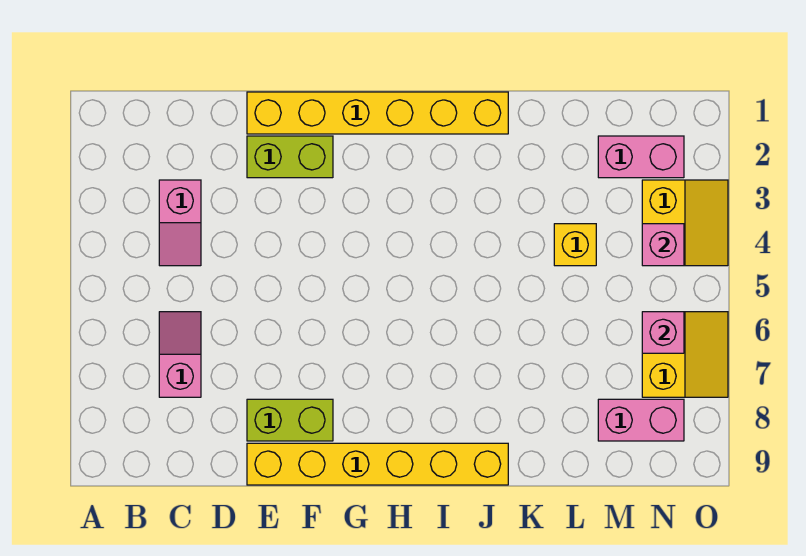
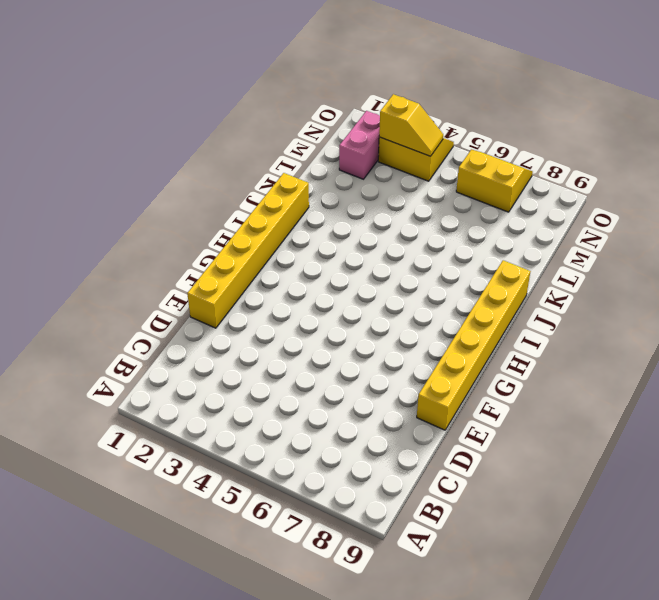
yellow slope N3:N4 level 2 top 3 -> pink brick N4 level 2
none -> pink slope C3:C4 level 1 top 3
none -> pink slope C6:C7 level 1 top 7
none -> lime brick E2:F2 level 1

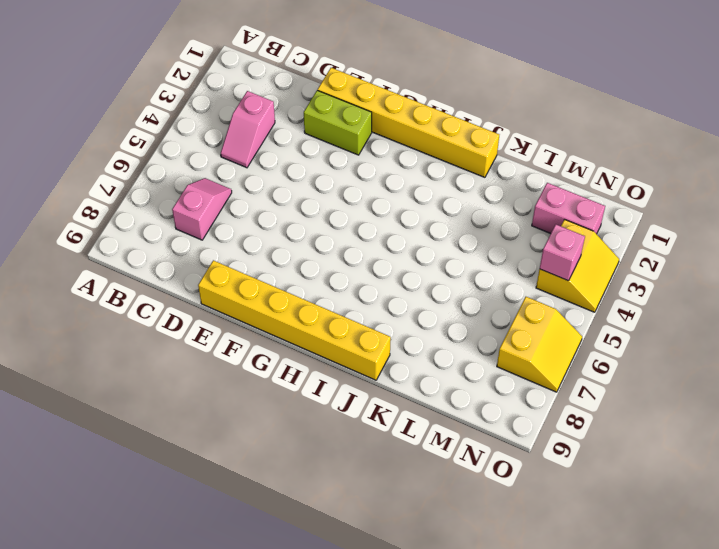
none -> lime brick E8:F8 level 1
none -> yellow brick L4 level 1
none -> pink brick M8:N8 level 1

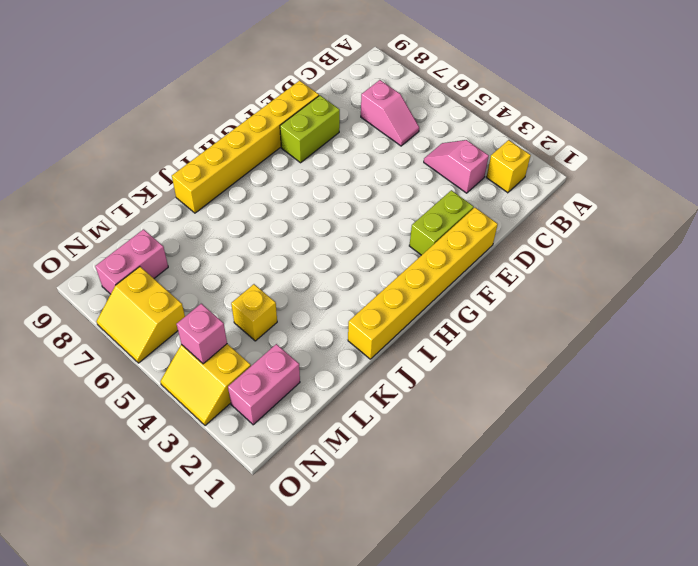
yellow brick B2 level 1 -> none
none -> pink brick N6 level 2

